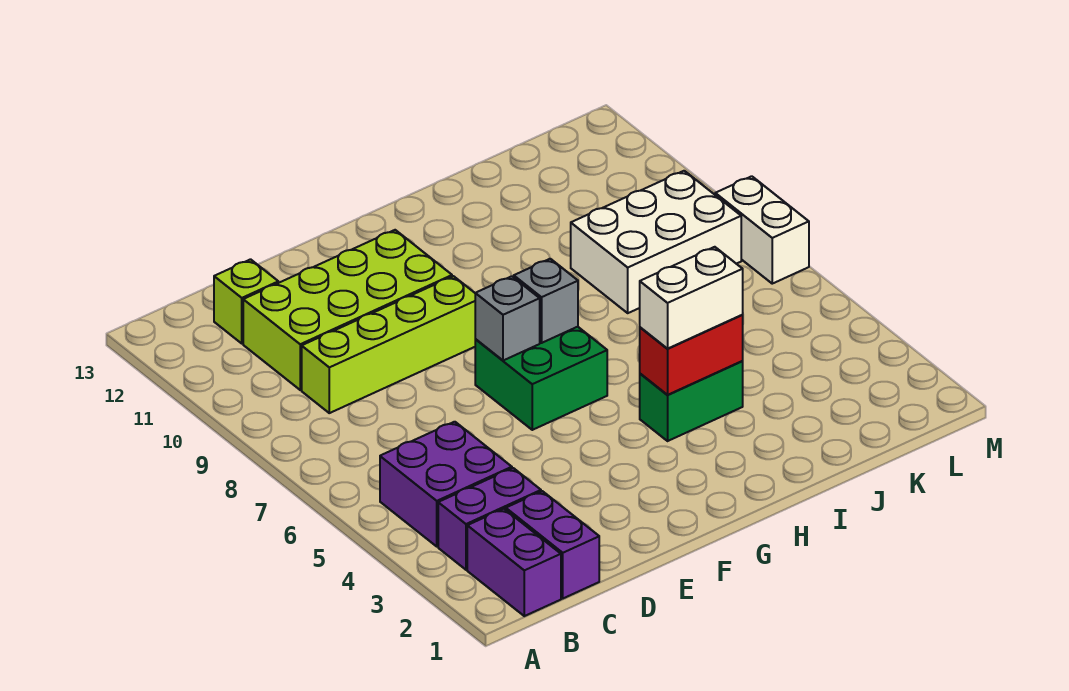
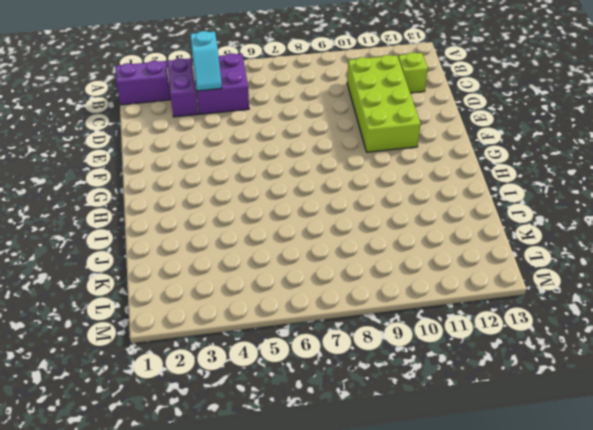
cyan slope B4:C4 level 2 top B -> none
none -> purple brick C1:C2 level 1
none -> lime brick C9:F9 level 1
none -> green brick F6:G7 level 1

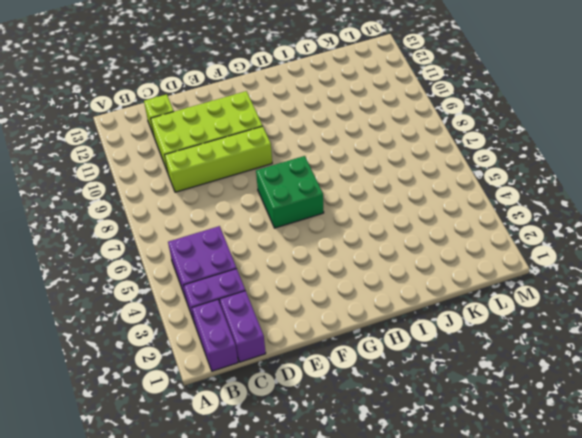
none -> green brick H4:I4 level 1
none -> white brick J8:L9 level 1
none -> white brick M7:M8 level 1

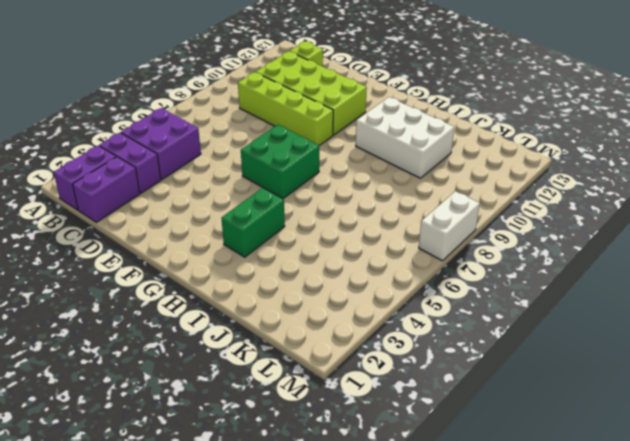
green brick H3:H4 level 1 -> green brick H4:I4 level 1
white brick H10:J11 level 1 -> white brick J8:L9 level 1
none -> grey brick F7 level 2
none -> grey brick G7 level 2
none -> red brick H4:I4 level 2

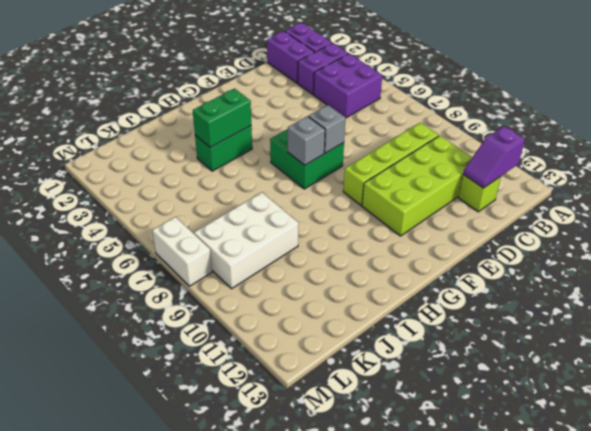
purple slope B12:C12 level 2 top B -> none
green brick H4:I4 level 2 -> red brick H4:I4 level 2
none -> white brick H4:I4 level 3

